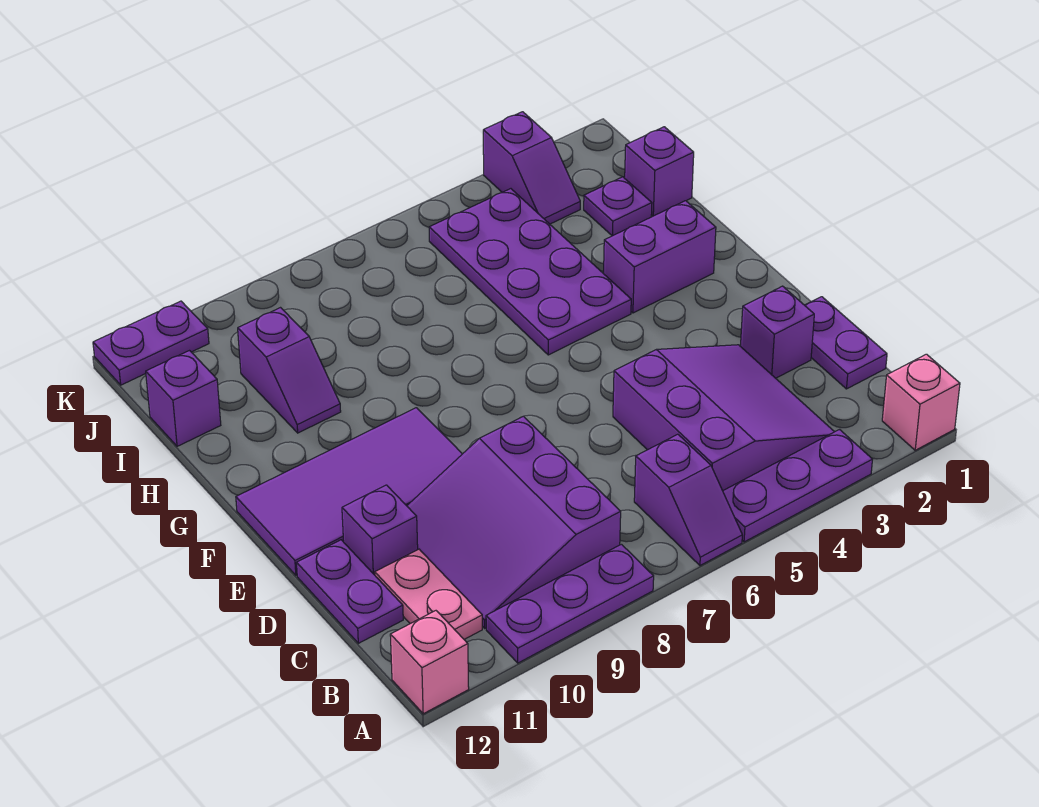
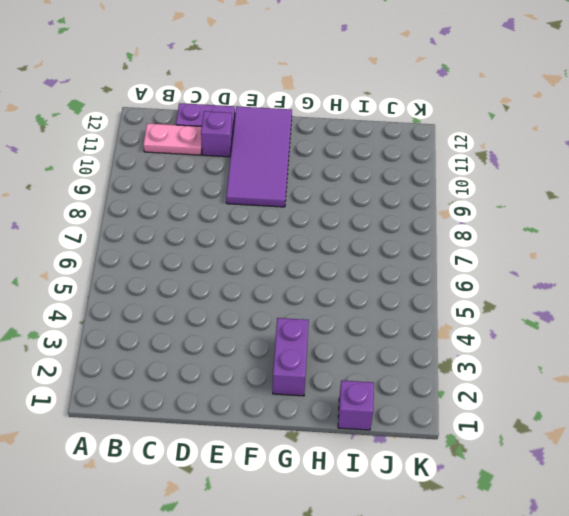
none -> pink brick A1 level 1
none -> purple plate A3:A5 level 1
none -> purple slope A6:B6 level 1 top B

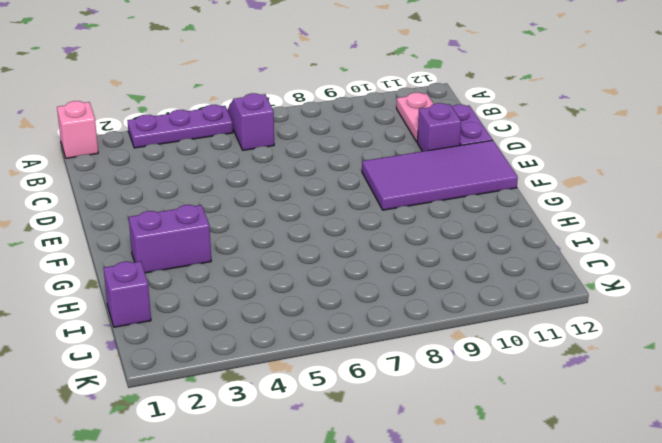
none -> purple plate A8:A10 level 1
none -> pink brick A12 level 1
none -> purple slope B3:D5 level 1 top 5

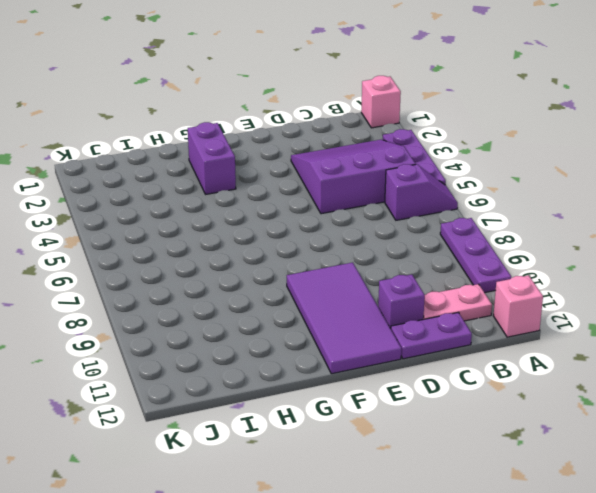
none -> purple slope B8:D10 level 1 top 8
none -> purple plate C1:D1 level 1
none -> purple brick D2 level 1

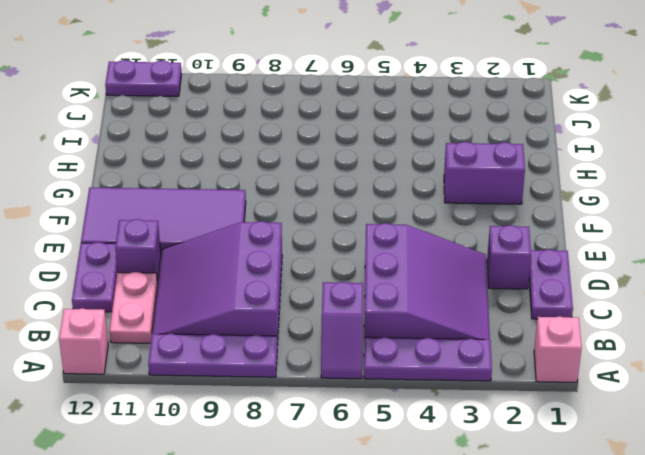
none -> purple plate G4:J5 level 1
none -> purple slope H10:I10 level 1 top I
none -> purple brick I1 level 1

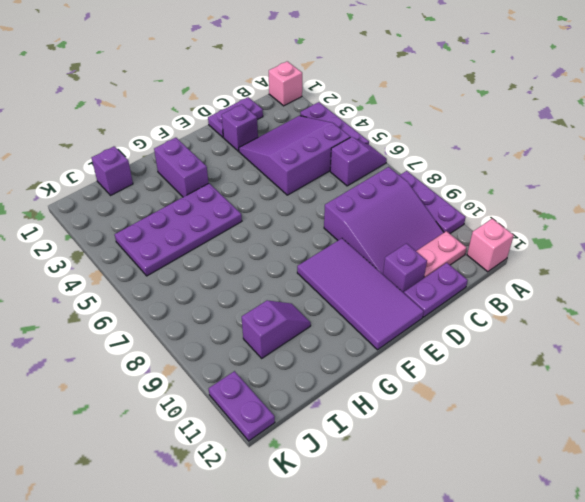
none -> purple plate I2 level 1
none -> purple brick I12 level 1
none -> purple slope J3:K3 level 1 top K

